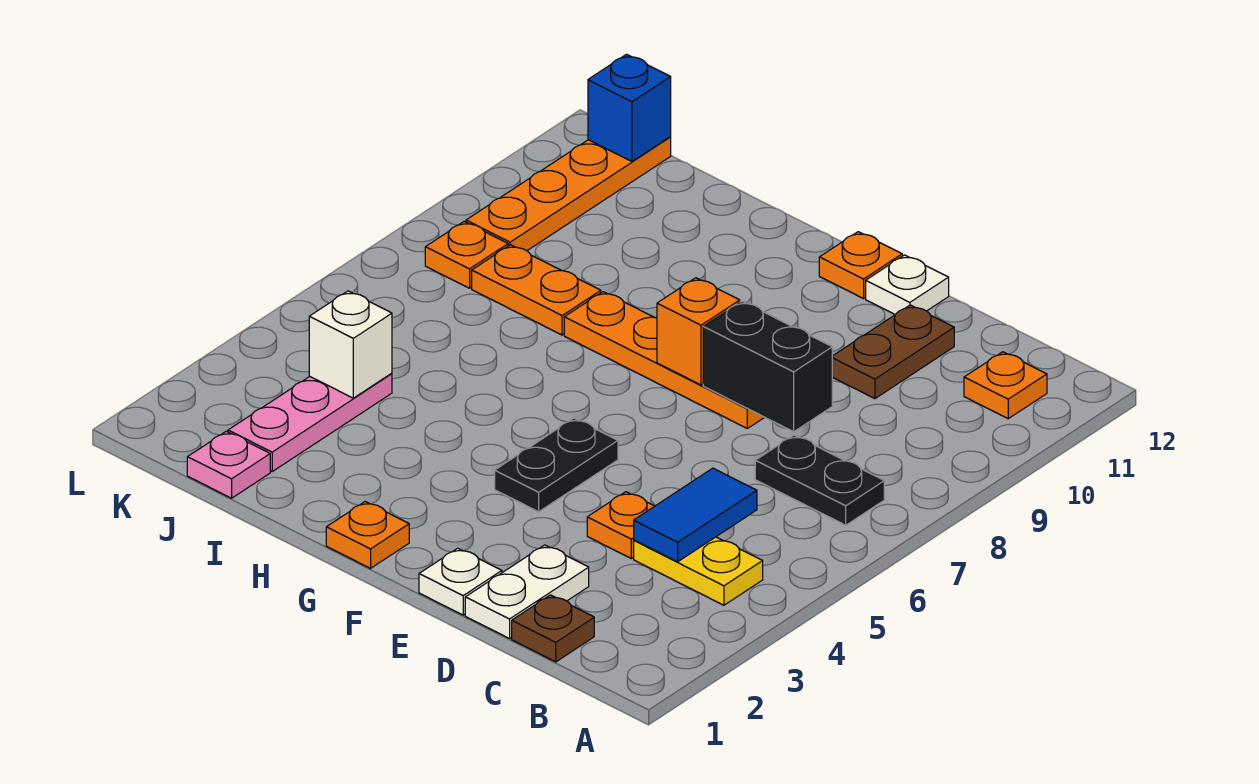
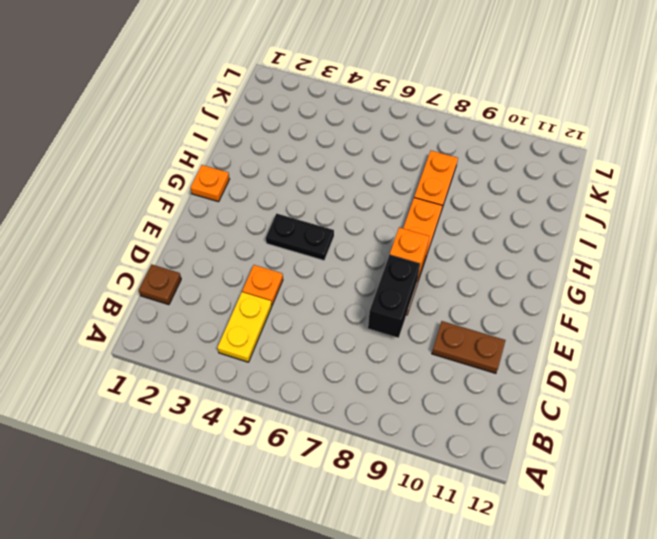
none -> black plate B7:C7 level 1
none -> orange plate B11 level 1
none -> white plate D1:D2 level 1

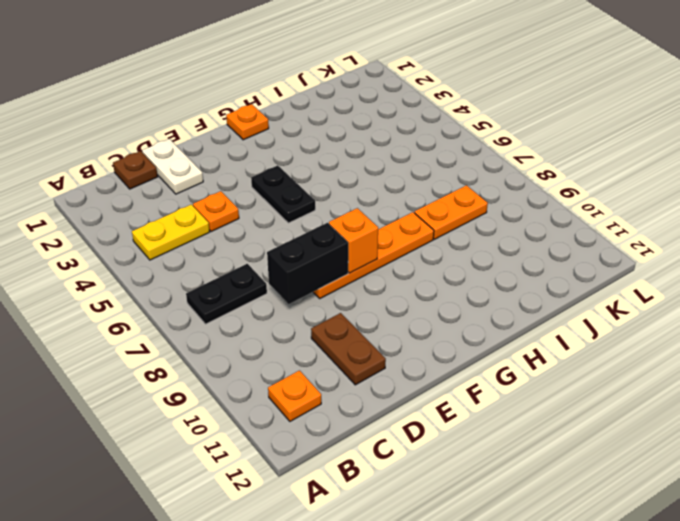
none -> white plate E1 level 1
none -> white plate E12 level 1
none -> orange plate F12 level 1

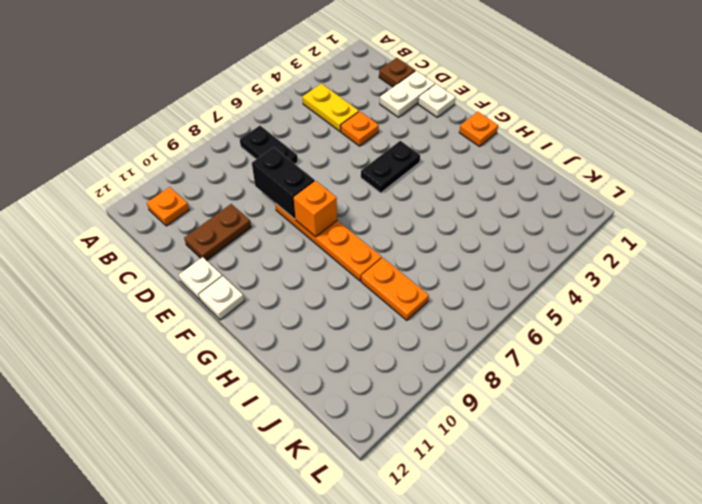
white plate F12 level 1 -> orange plate F12 level 1
none -> pink plate J1 level 1
none -> pink plate J2:J4 level 1
none -> orange plate K8 level 1

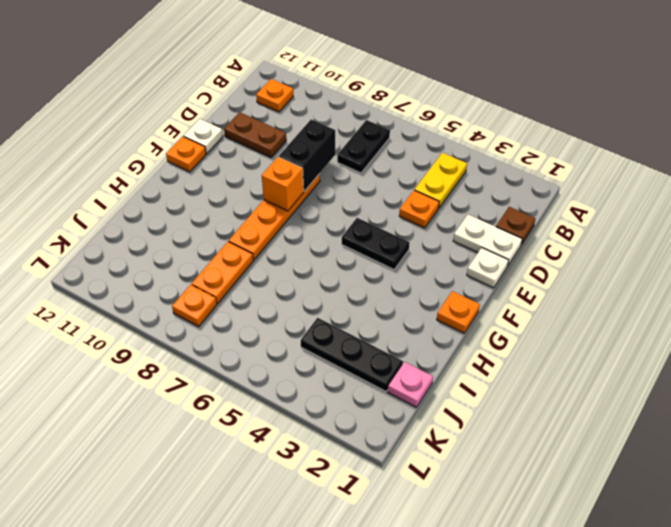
black plate J2:J4 level 1 -> pink plate J2:J4 level 1
none -> orange plate K9:K12 level 1
none -> blue tile C4:C5 level 2
none -> white brick J4 level 2

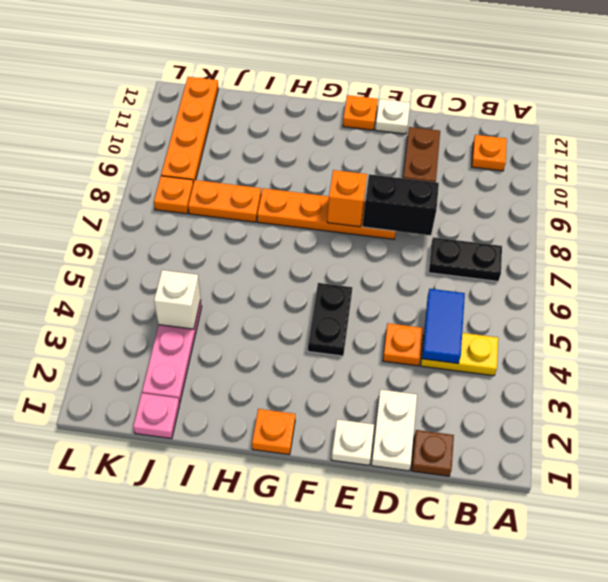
none -> blue brick K12 level 2

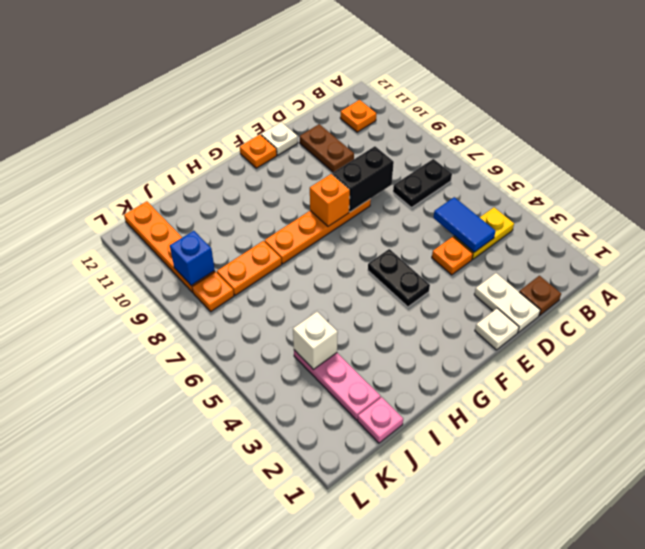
blue brick K9 level 2 -> blue brick K12 level 2
none -> orange plate G1 level 1

